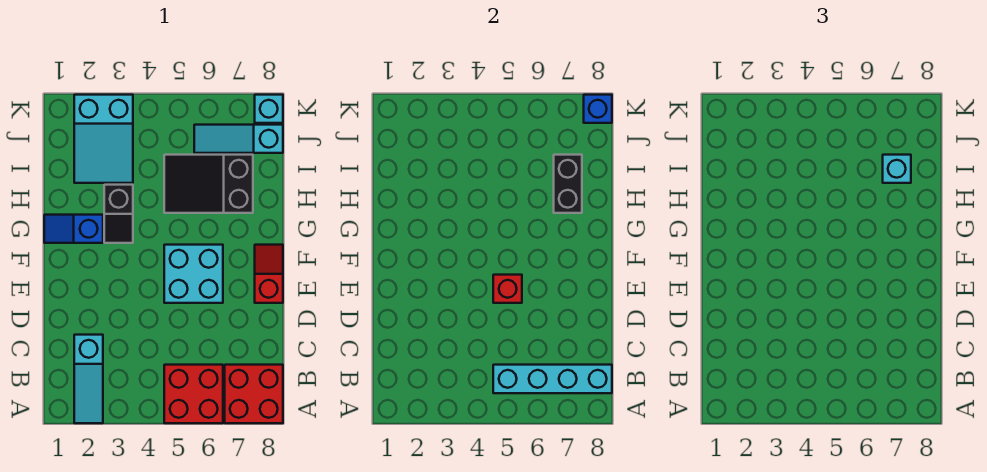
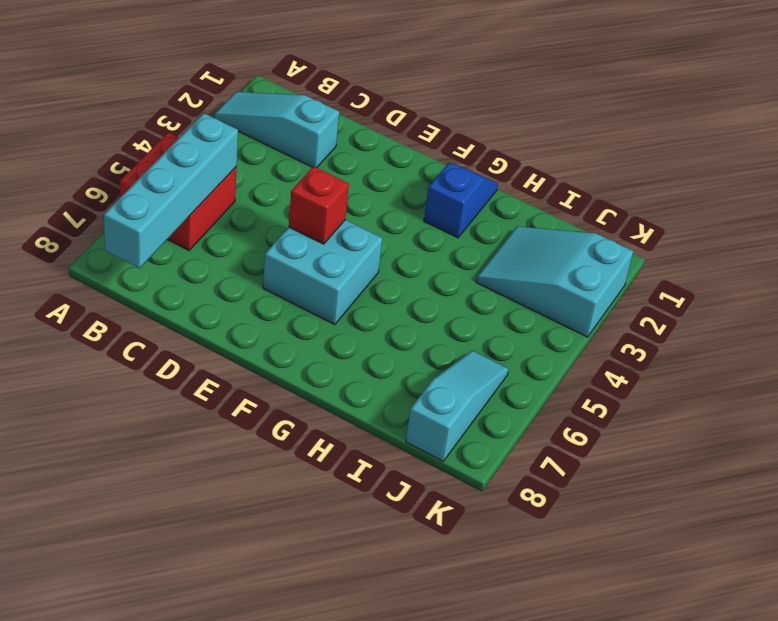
none -> red brick A7:B8 level 1
none -> red slope E8:F8 level 1 top E
none -> black slope G3:H3 level 1 top H

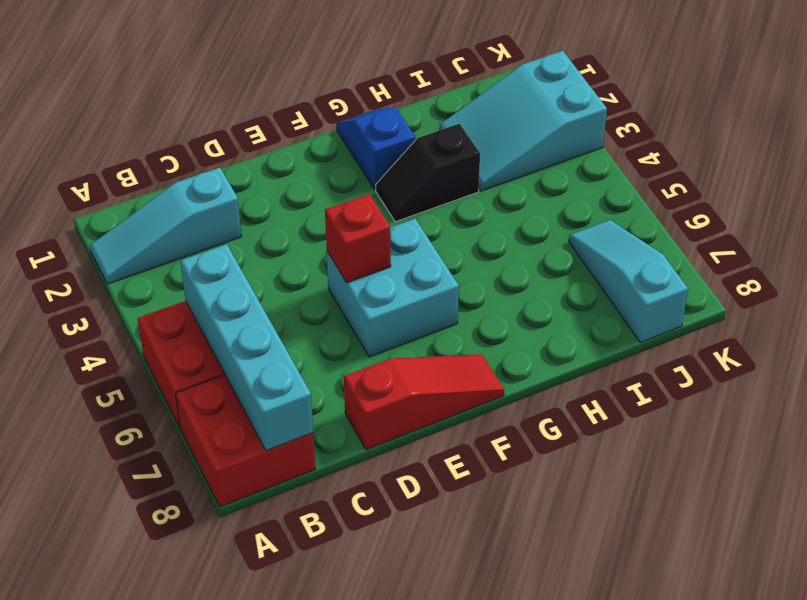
red slope D8:F8 level 1 top D -> red slope E8:F8 level 1 top E
none -> black slope H5:I7 level 1 top 7
none -> cyan brick K8 level 1
none -> black brick H7:I7 level 2

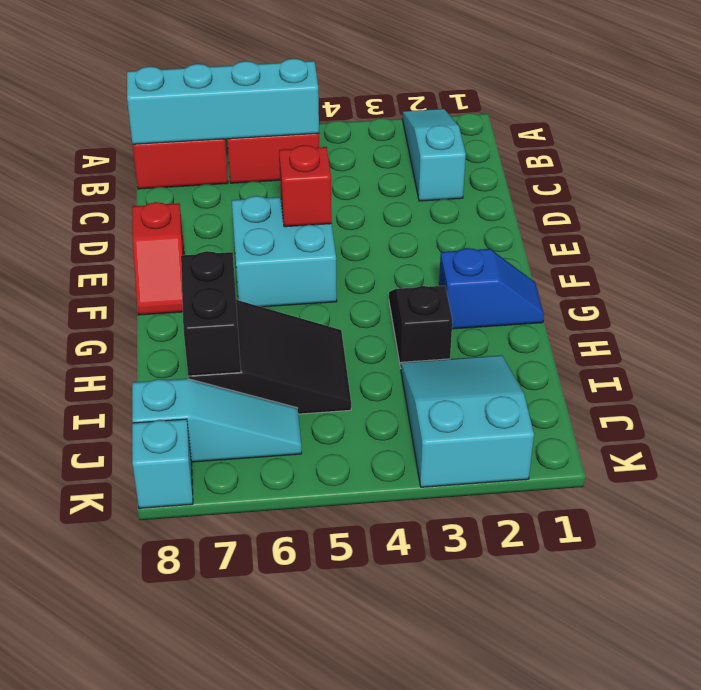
none -> blue brick K8 level 2
none -> cyan brick I7 level 3

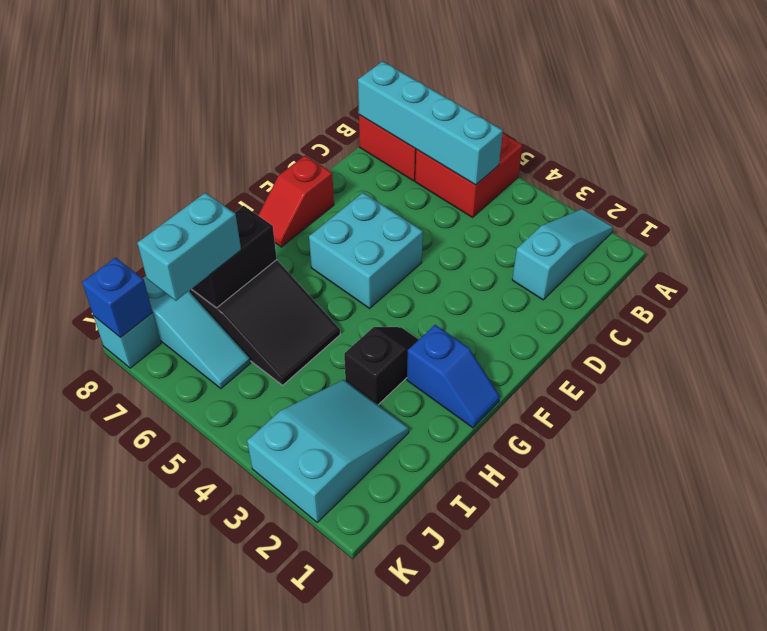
cyan brick I7:J7 level 3 -> cyan brick I7 level 3
none -> red brick E5 level 2

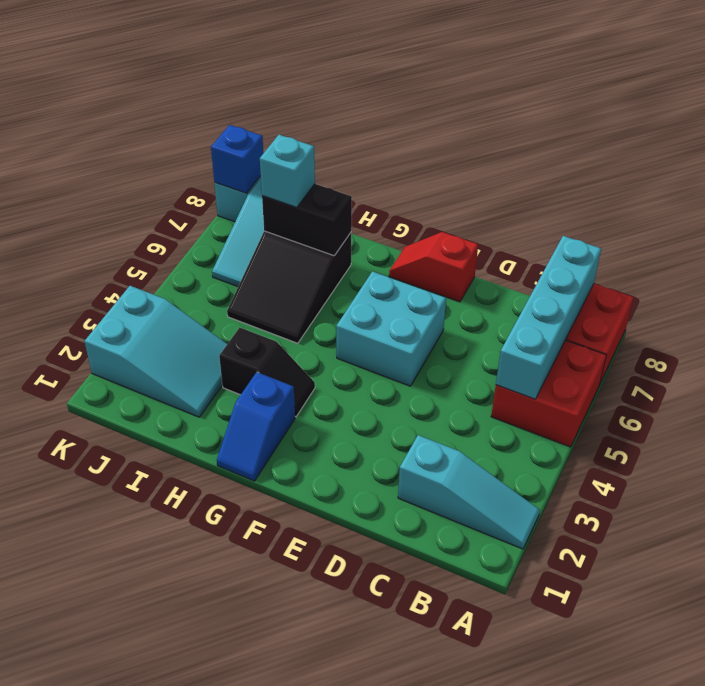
none -> red brick E5 level 2

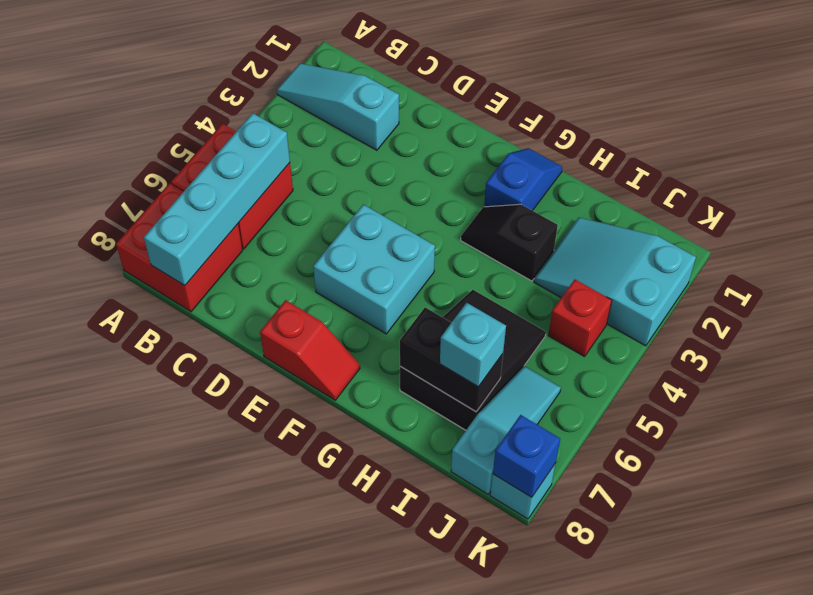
red brick J4 level 1 -> red brick E5 level 2

